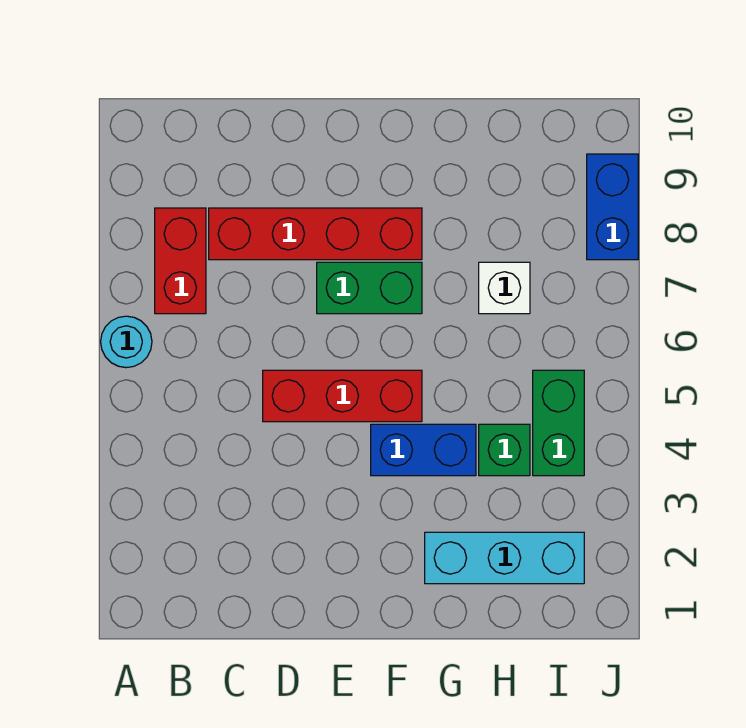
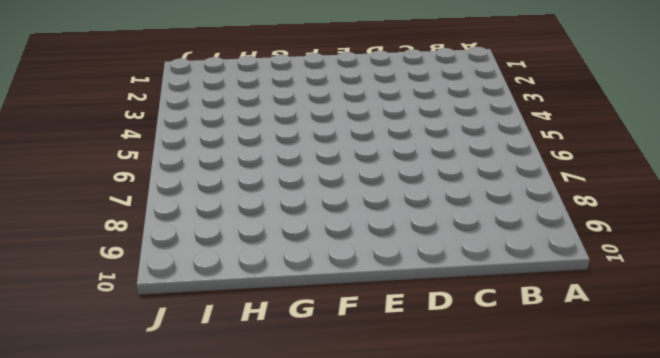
none -> cyan round brick A6 level 1
none -> red brick B7:B8 level 1

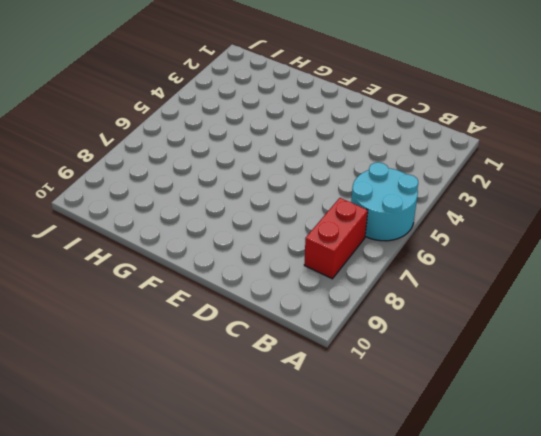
cyan round brick A5:B6 level 1 -> cyan round brick A6 level 1
none -> red brick C8:F8 level 1
none -> red brick D5:F5 level 1

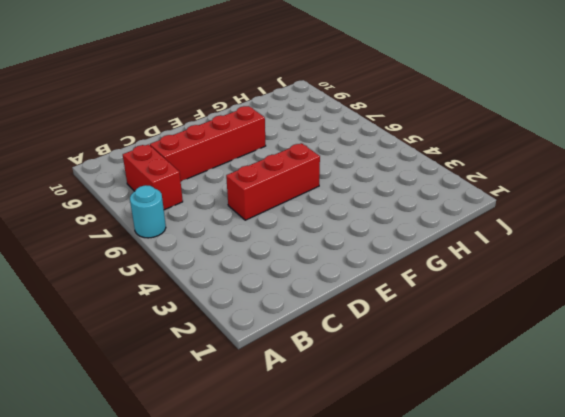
none -> green brick E7:F7 level 1
none -> blue brick F4:G4 level 1

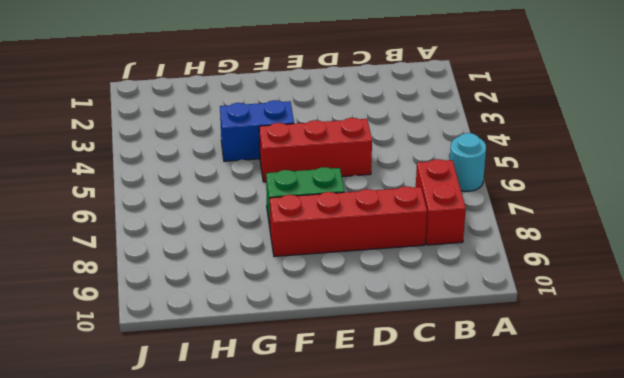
none -> cyan brick G2:I2 level 1
none -> green brick H4 level 1

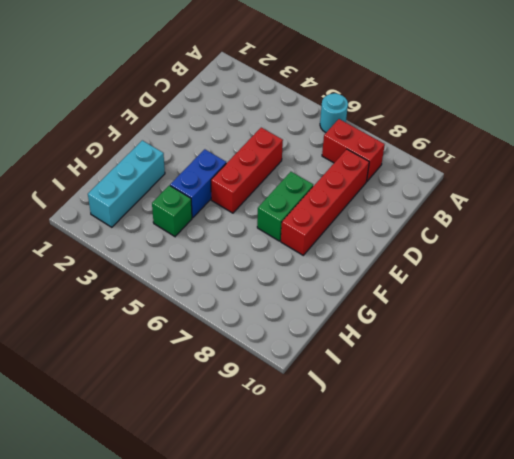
none -> white brick H7 level 1
none -> green brick I4:I5 level 1

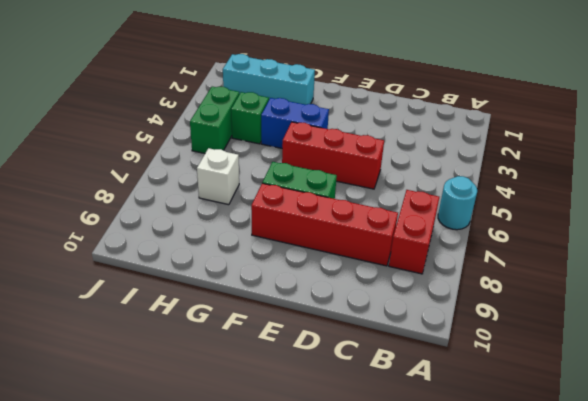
none -> blue brick J8:J9 level 1

